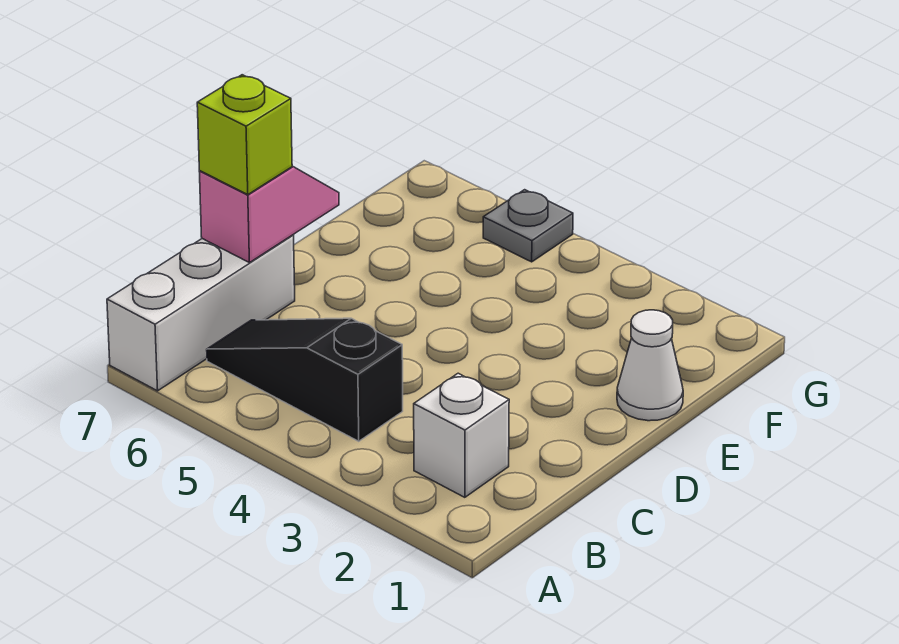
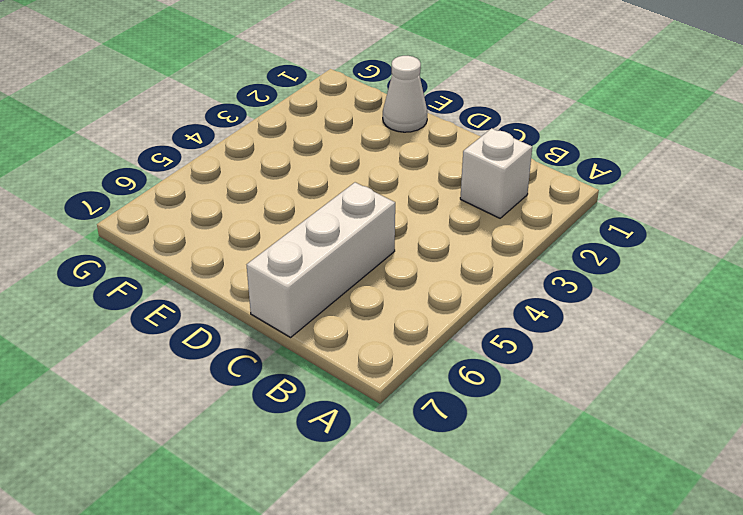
white brick C5:C7 level 1 -> white brick A7:C7 level 1
none -> black slope B4:B6 level 1 top 4
none -> grey plate G5 level 1

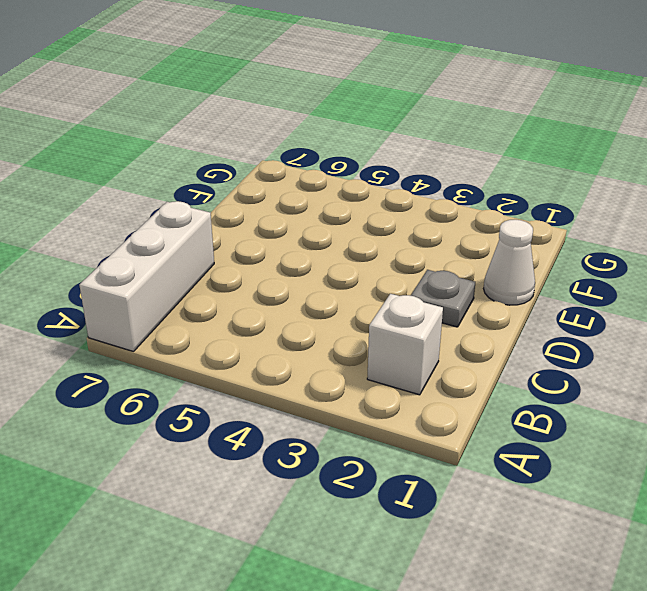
grey plate D2 level 1 -> grey plate G5 level 1
none -> black slope B4:B6 level 1 top 4
none -> pink slope C7:D7 level 2 top C

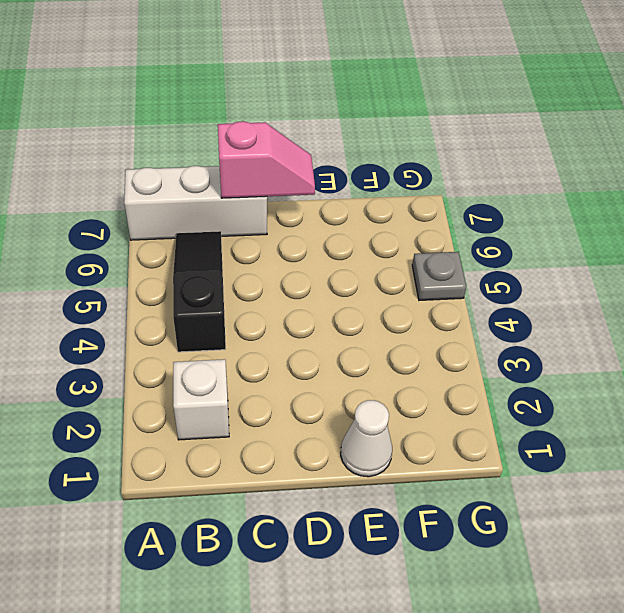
none -> lime brick C7 level 3

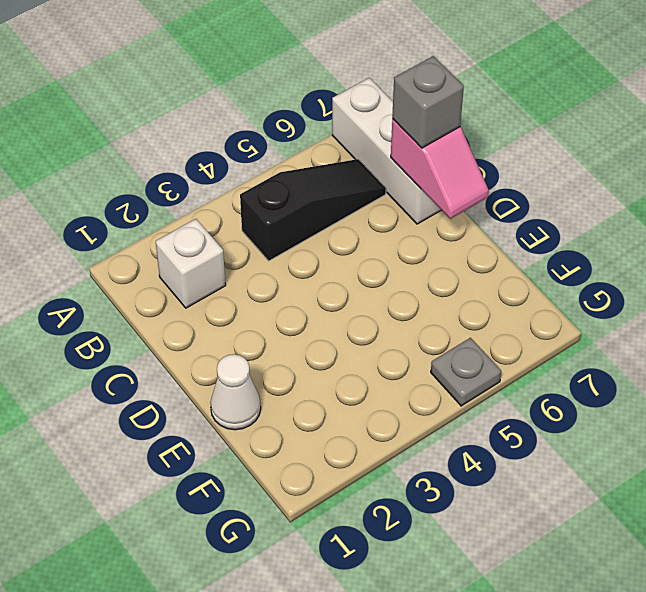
grey brick C7 level 3 -> lime brick C7 level 3

